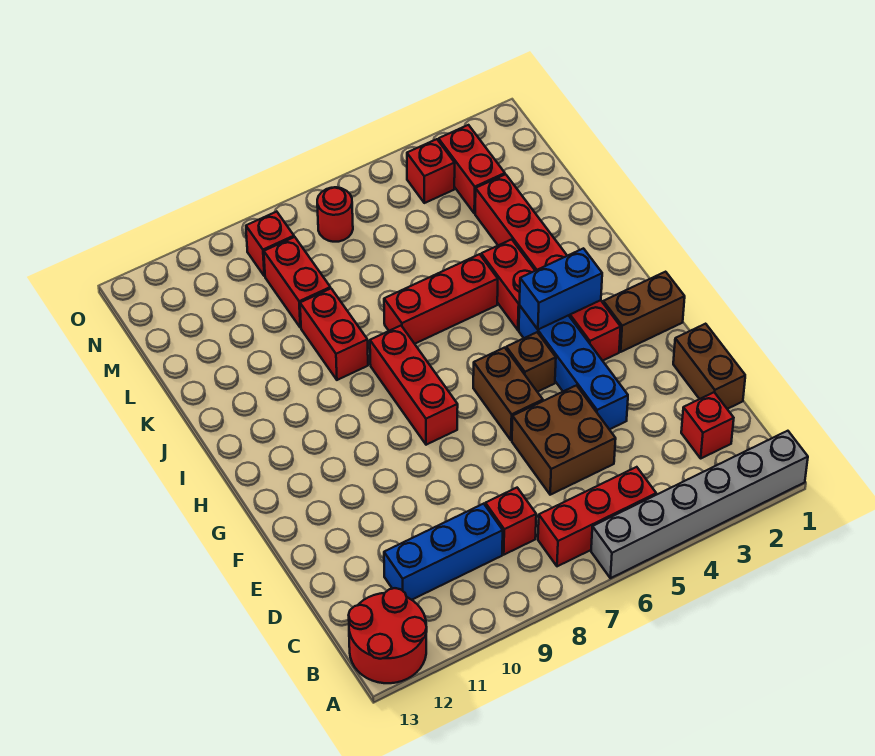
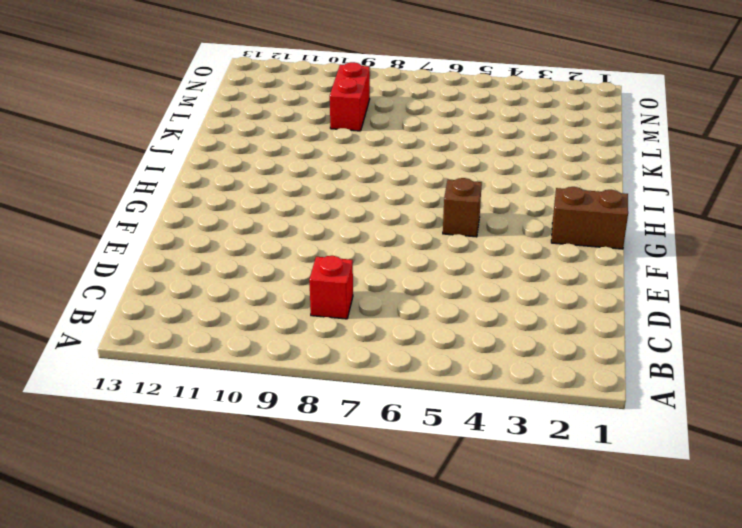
none -> grey brick A1:A6 level 1
none -> red round brick A12:B13 level 1
none -> red brick B5:B7 level 1

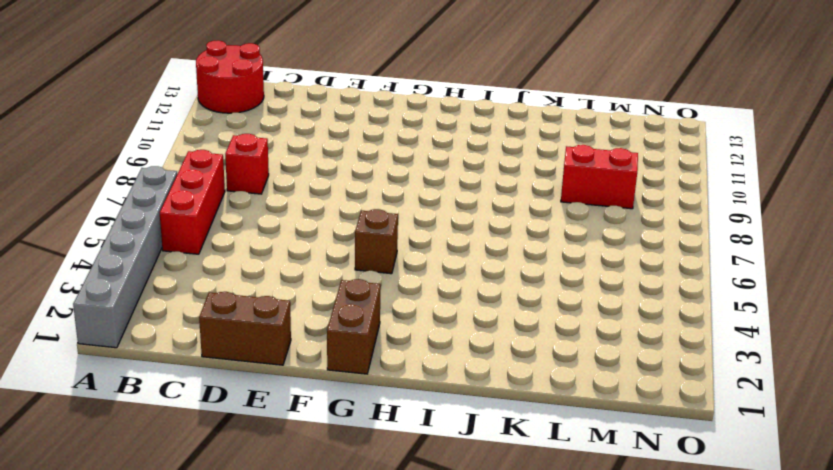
none -> red brick C2 level 1
none -> blue brick C9:C11 level 1
none -> brown brick D5:E6 level 1

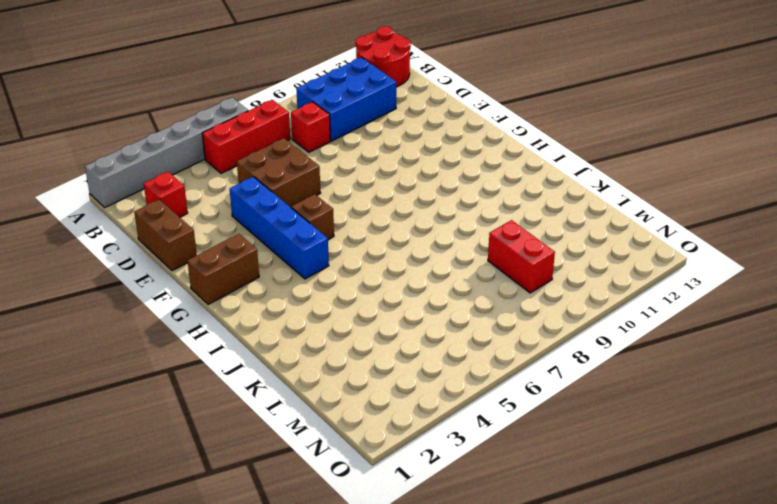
blue brick B9:C11 level 1 -> blue brick C9:C11 level 1
none -> brown brick F6:G6 level 1
none -> red brick G3:L3 level 1
none -> red brick G8:I8 level 1

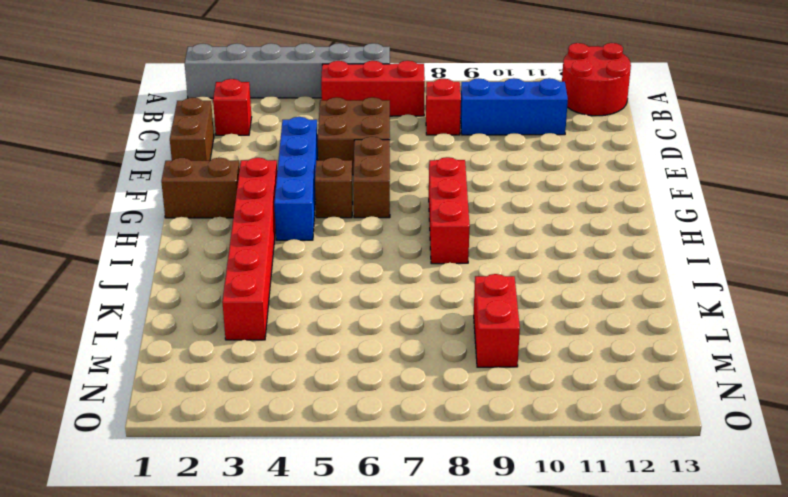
none -> red brick I4:J4 level 1
none -> red brick J5:J7 level 1
none -> red brick J9:K9 level 1

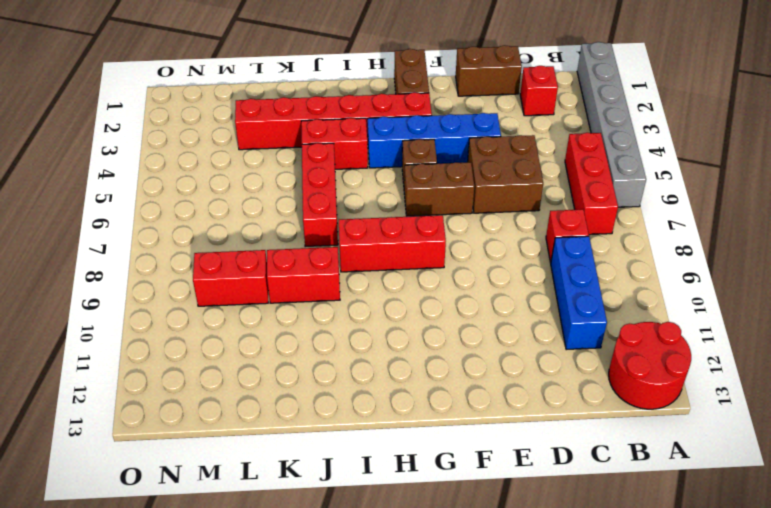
none -> red brick M3:N3 level 1
none -> red brick N4 level 1
none -> red round brick N7 level 1

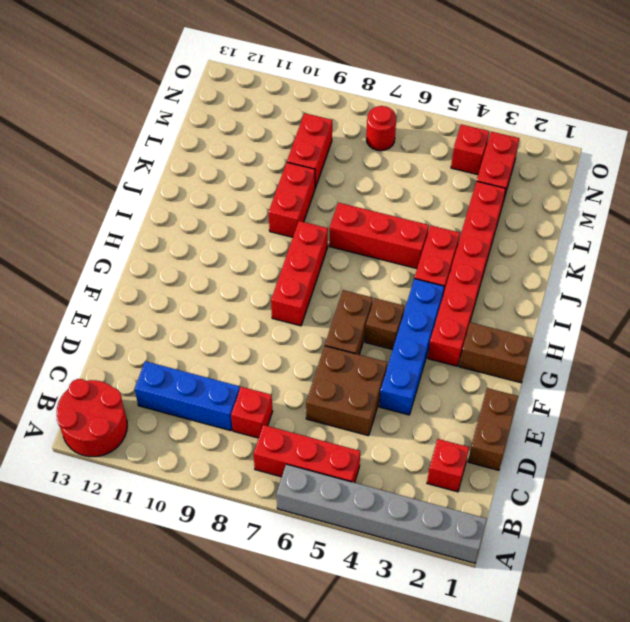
none -> red brick N9 level 1
none -> blue brick H3:H4 level 2

